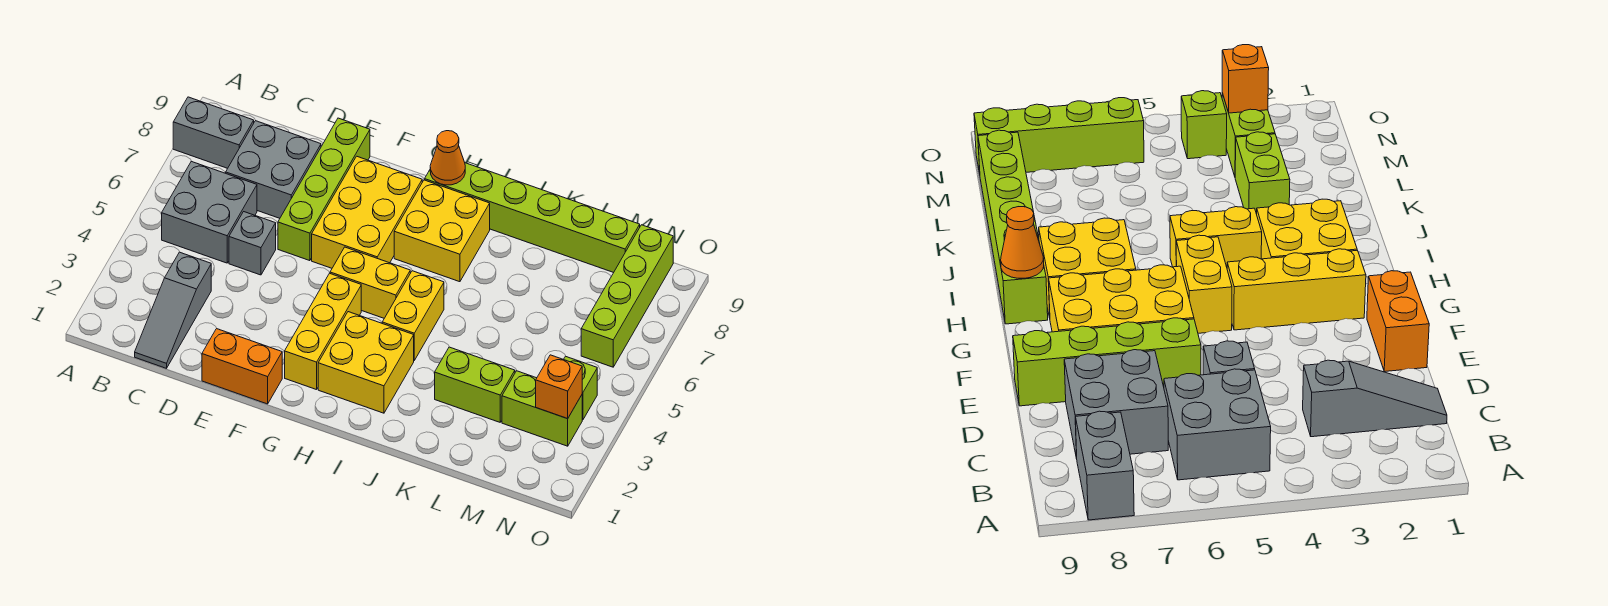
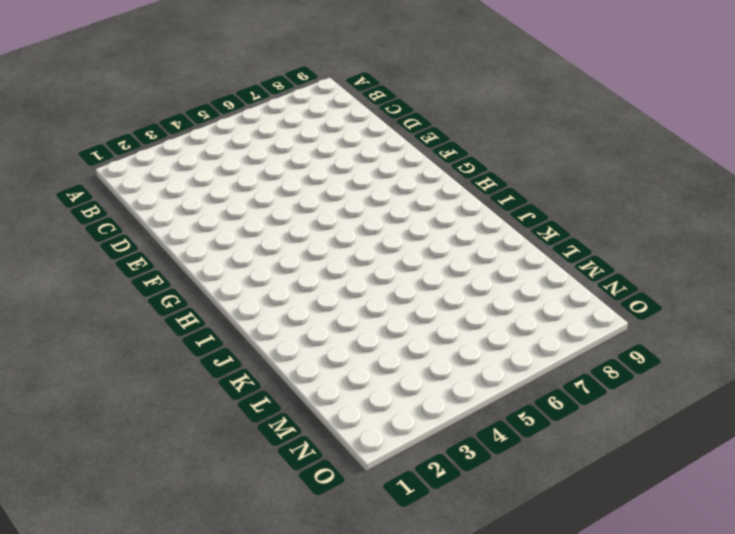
none -> grey brick A8:B8 level 1
none -> grey brick B5:C6 level 1
none -> grey slope C1:C3 level 1 top 3

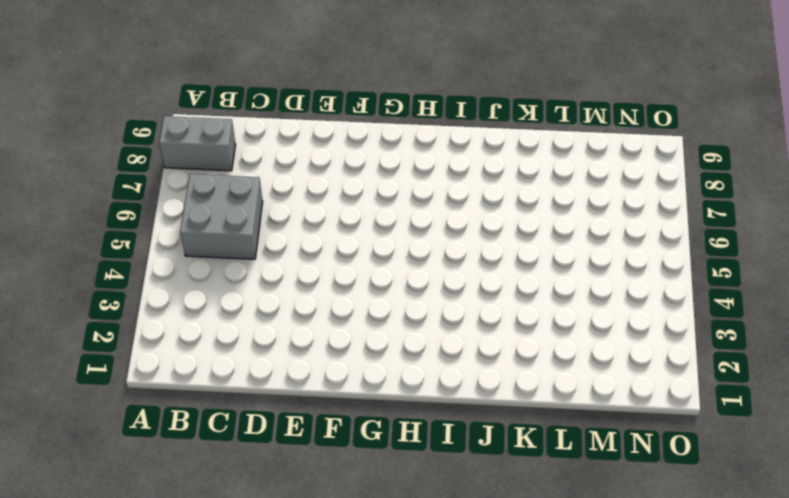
none -> grey slope C1:C3 level 1 top 3
none -> grey brick C7:D8 level 1
none -> grey brick D5 level 1

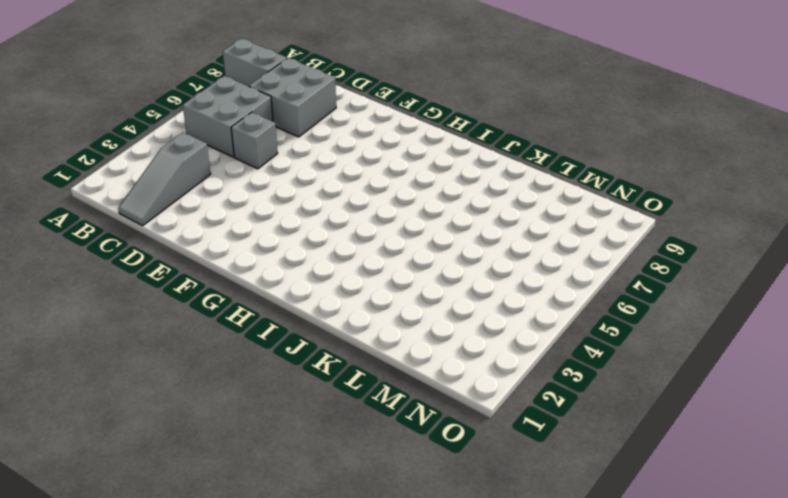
none -> orange brick E1:F1 level 1
none -> lime brick E6:E9 level 1
none -> yellow brick F6:G8 level 1

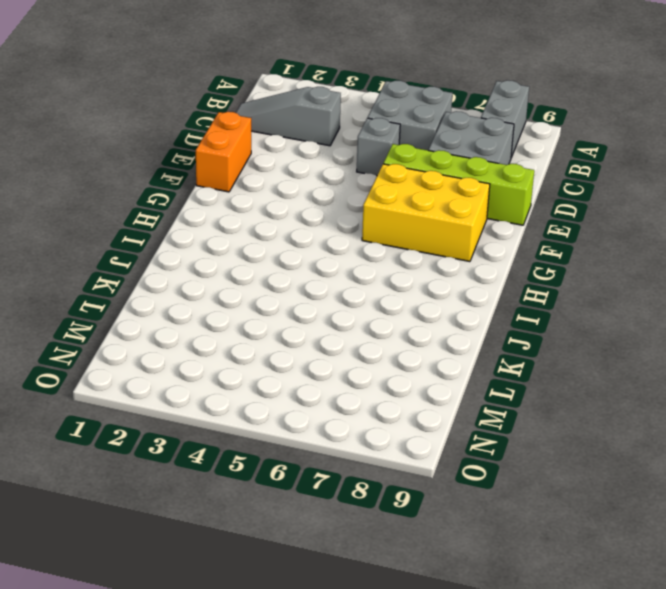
none -> yellow brick G2:G4 level 1
none -> yellow brick G5:H5 level 1
none -> yellow brick H2:I3 level 1

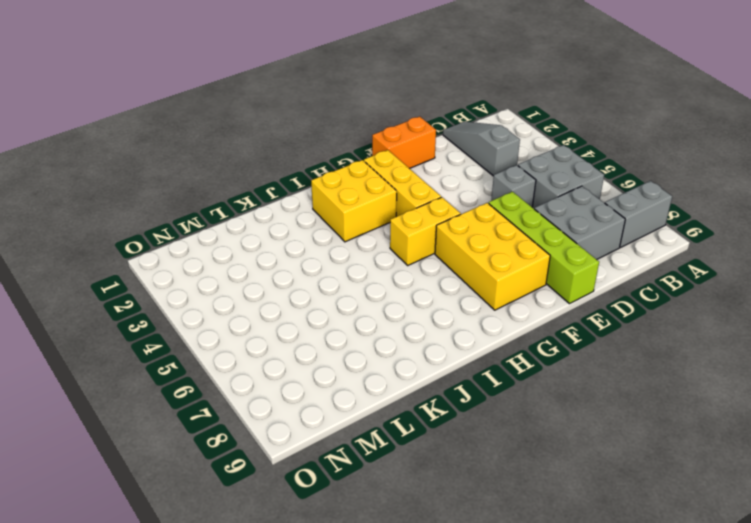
none -> yellow brick H7:I8 level 1
none -> lime brick H9:M9 level 1
none -> yellow brick I4:I5 level 1

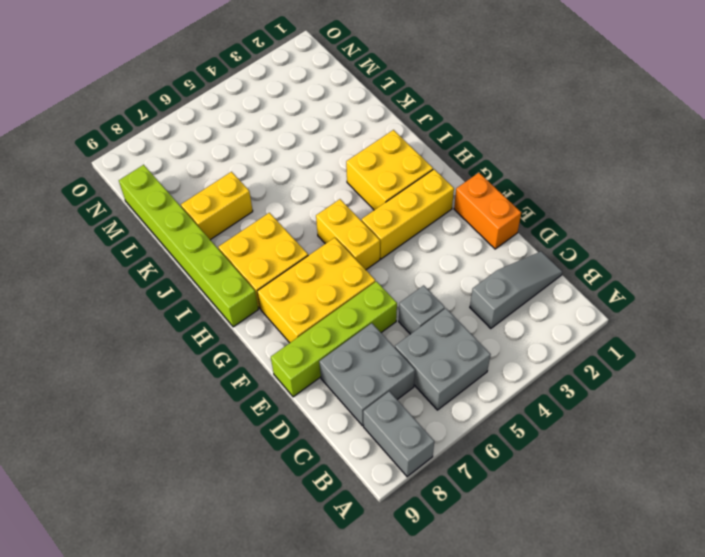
yellow brick K7:K8 level 1 -> yellow brick I4:I5 level 1
none -> lime brick K3:L3 level 1
none -> lime brick M3:N3 level 1
none -> lime brick N4 level 1

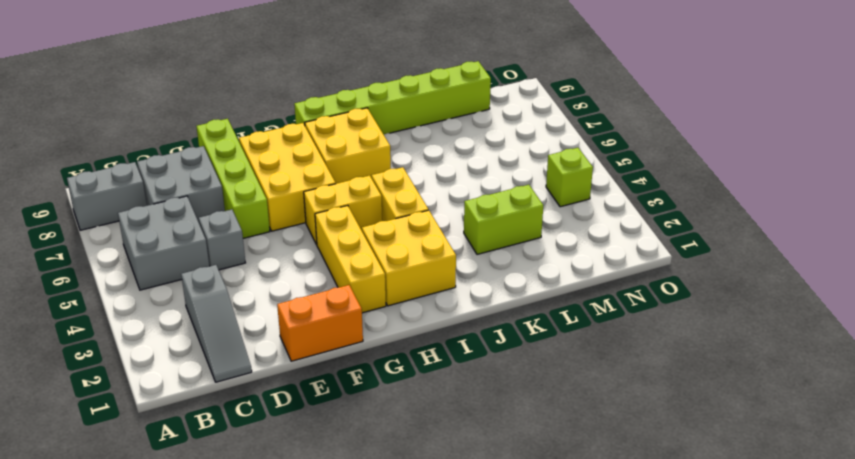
none -> lime brick M3:N3 level 1
none -> lime brick N6:N9 level 1
none -> orange cone H9 level 2

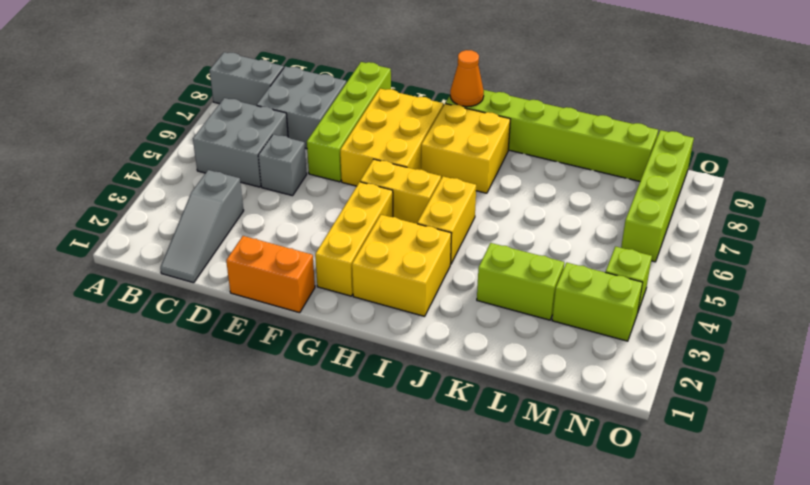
none -> orange brick N3 level 2

